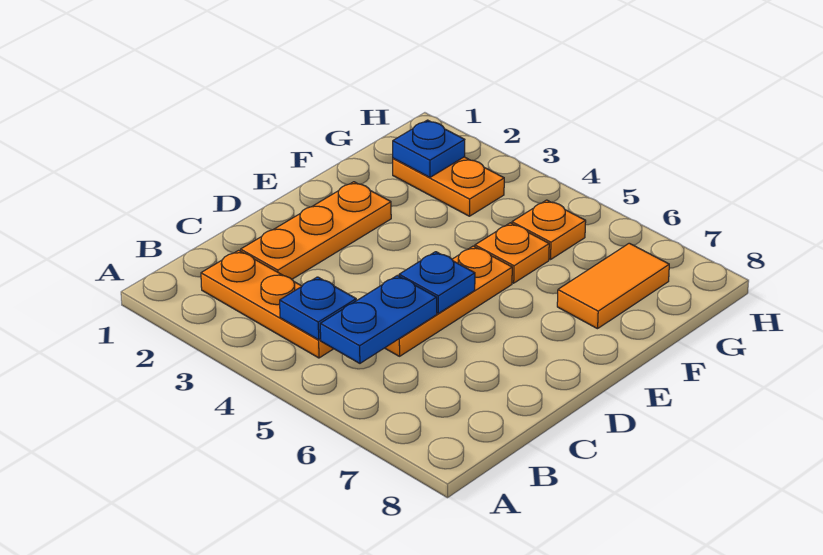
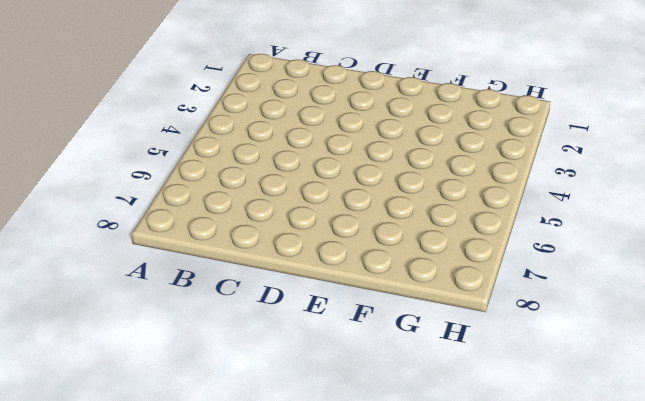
none -> orange plate B2:B4 level 1
none -> orange plate C2:E2 level 1

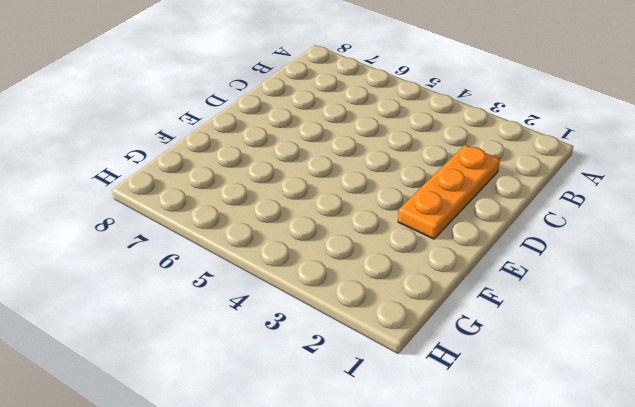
none -> orange plate B2:B4 level 1
none -> orange plate C5:E5 level 1

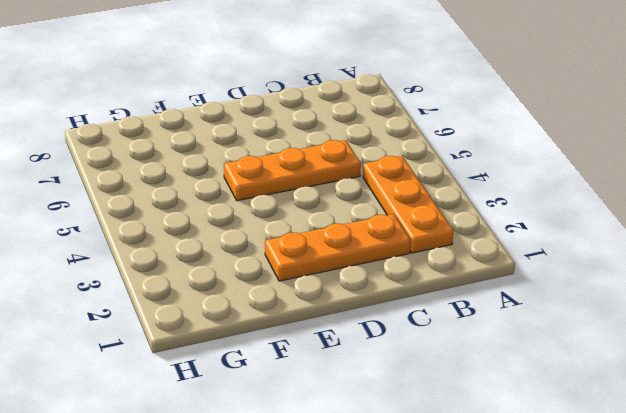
none -> orange plate F5 level 1
none -> orange tile F7:G7 level 1

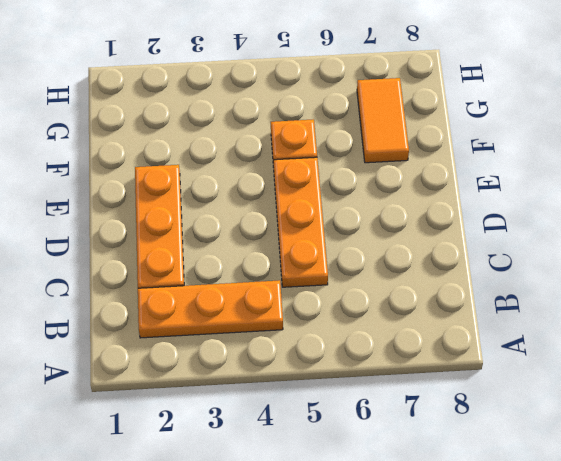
none -> orange plate G2:G3 level 1
none -> orange plate G5 level 1

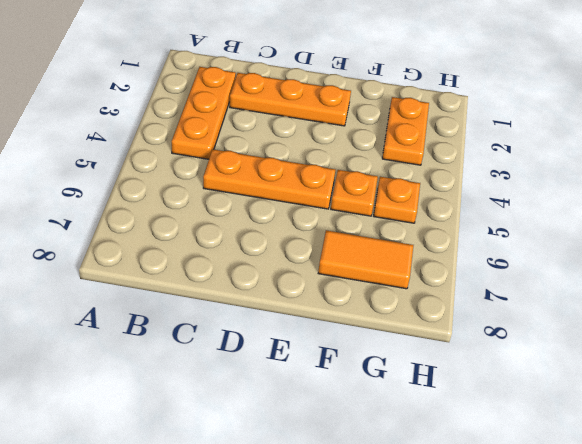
none -> blue plate B4 level 2
none -> blue plate B5:C5 level 2

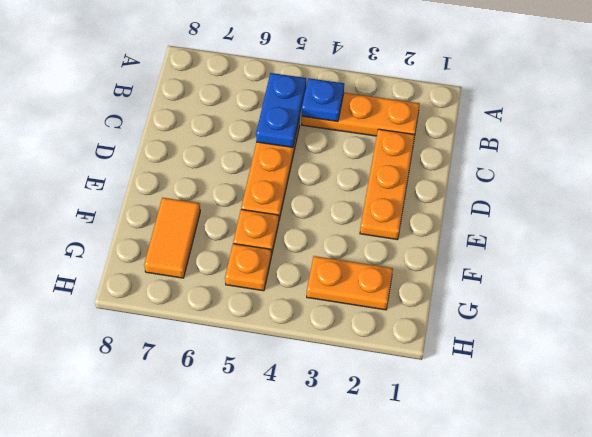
none -> blue plate D5 level 2
none -> blue plate G2 level 2

